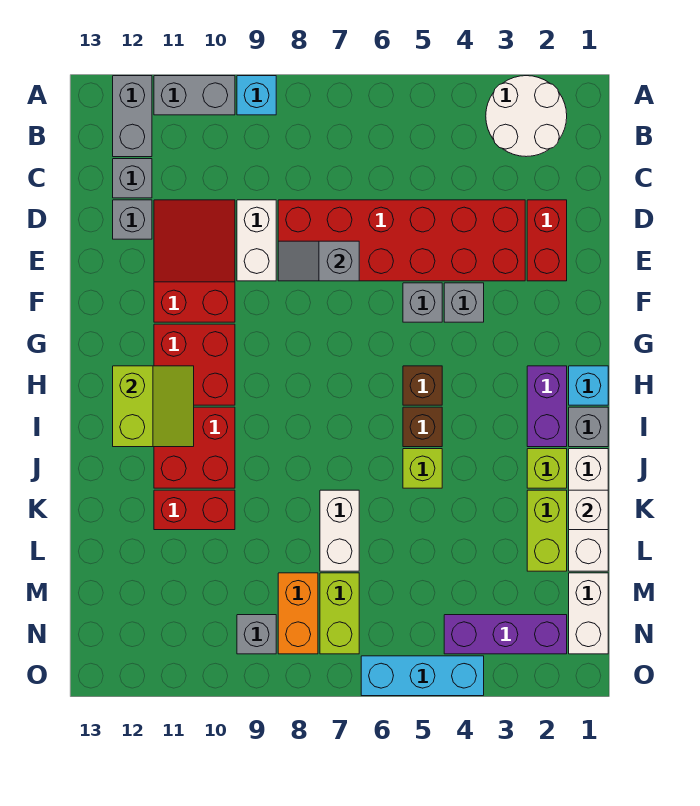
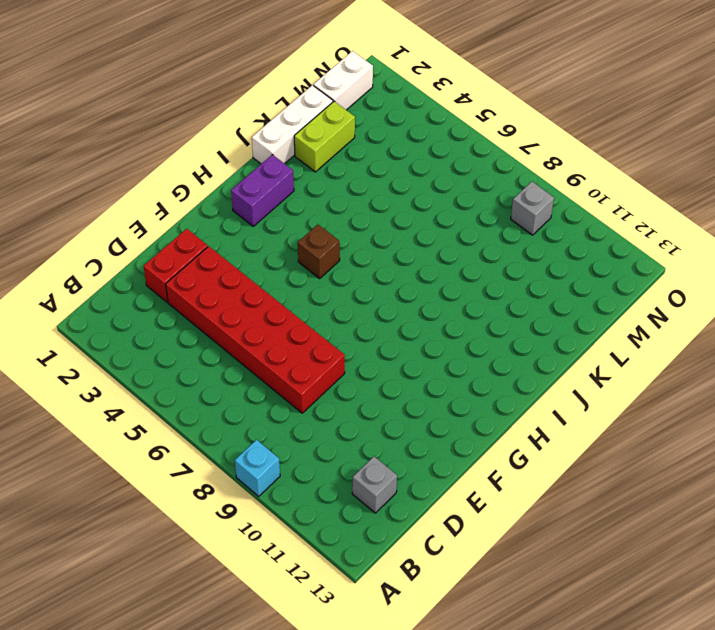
none -> white round brick A2:B3 level 1
none -> grey brick A10:A11 level 1
none -> grey brick A12:B12 level 1
none -> white brick D9:E9 level 1

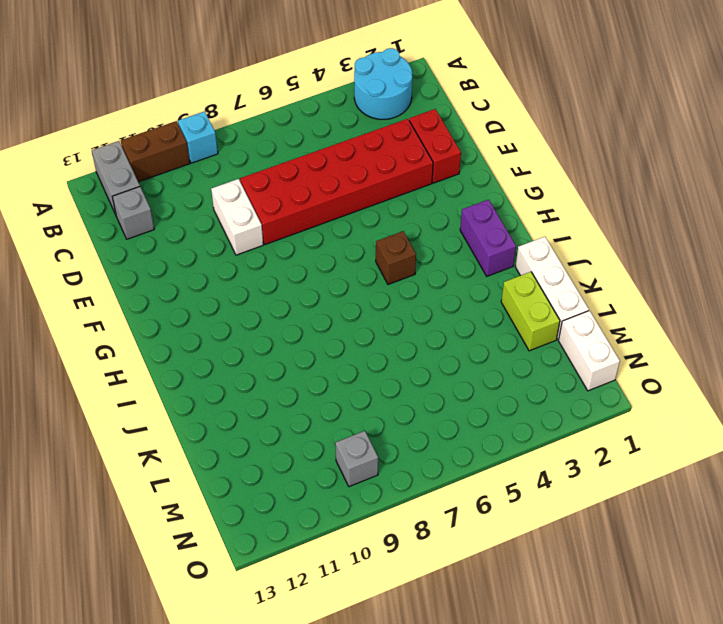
cyan round brick A2:B3 level 1 -> white round brick A2:B3 level 1
brown brick A10:A11 level 1 -> grey brick A10:A11 level 1
none -> red slope D10:F11 level 1 top F
none -> grey brick D12 level 1
none -> grey brick F4 level 1
none -> grey brick F5 level 1

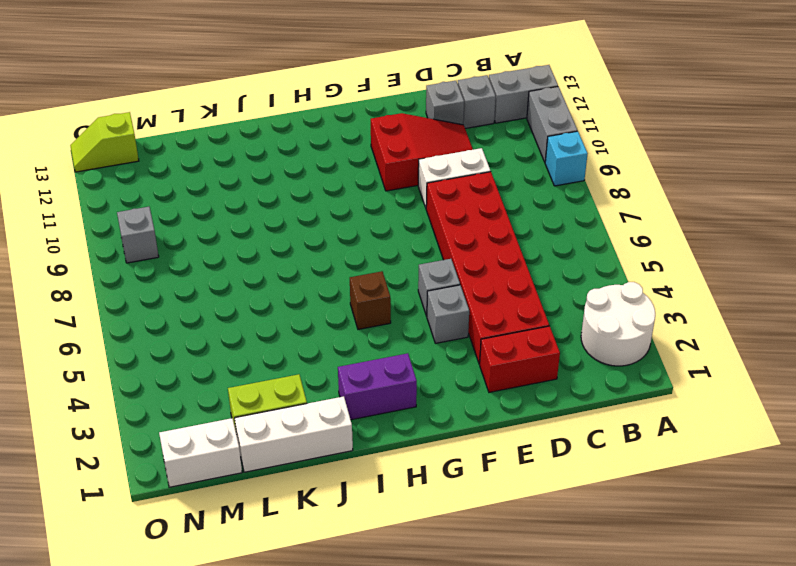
lime slope N13:O13 level 1 top N -> none
none -> red brick G10:H11 level 1
none -> cyan brick H1 level 1
none -> grey brick I1 level 1
none -> brown brick I5 level 1

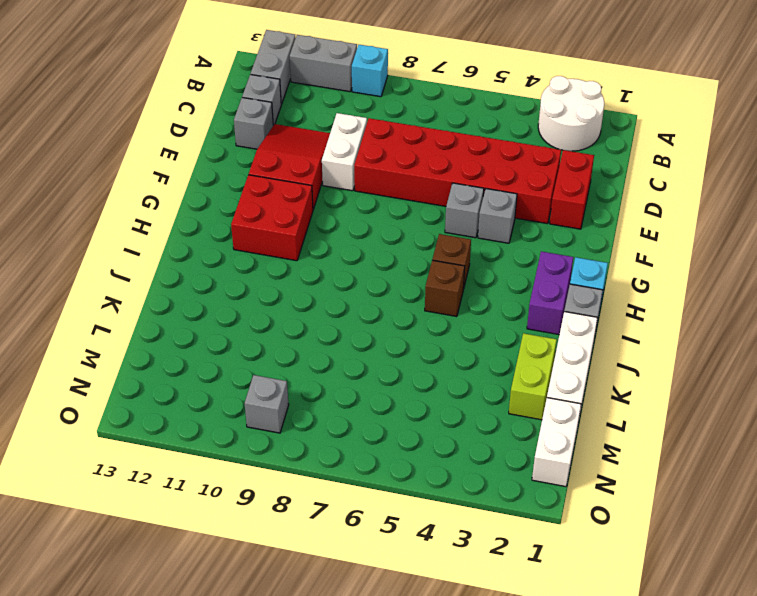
none -> red brick I10:J11 level 1
none -> lime brick J2 level 1
none -> lime brick J5 level 1
none -> white brick K7:L7 level 1

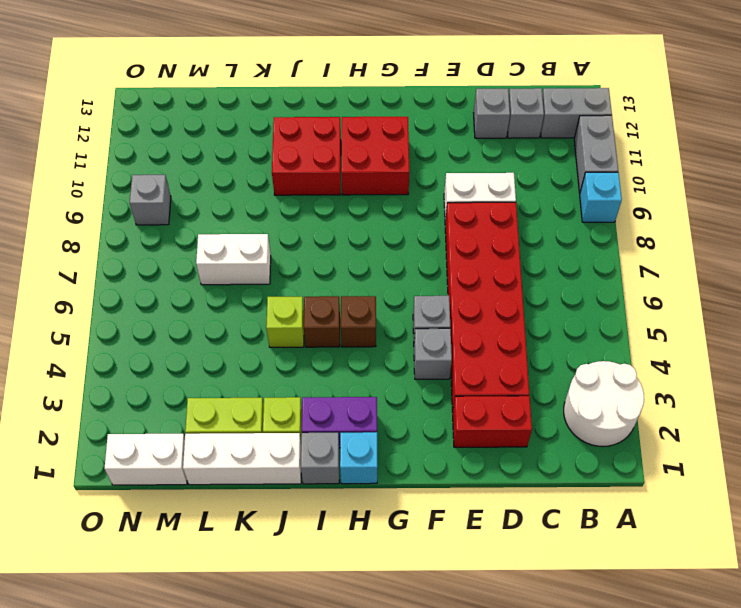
none -> red slope D10:F11 level 1 top F
none -> red brick K10:K11 level 1
none -> lime brick M7:N7 level 1
none -> orange brick M8:N8 level 1

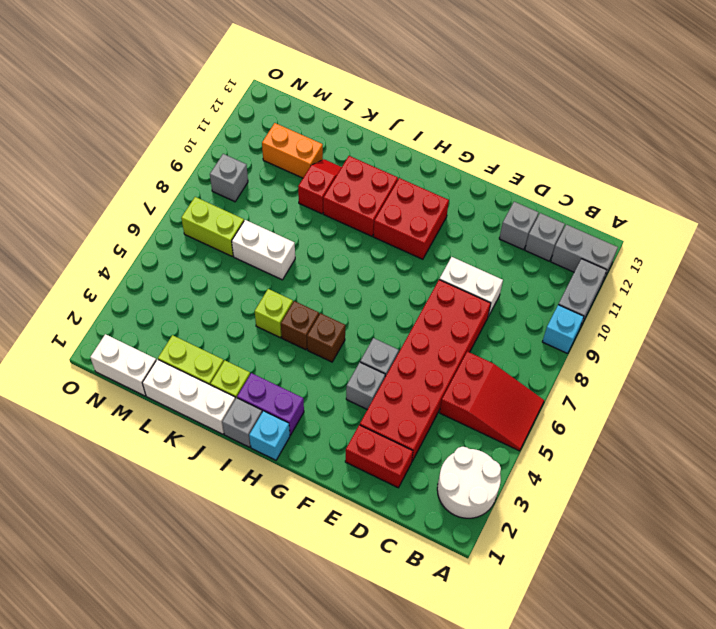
red slope A5:C6 level 1 top C -> red slope D10:F11 level 1 top F
red slope K10:K11 level 1 top 10 -> red brick K10:K11 level 1
orange brick L11:M11 level 1 -> orange brick M8:N8 level 1
none -> purple brick N2:N4 level 1
none -> cyan brick O4:O6 level 1
none -> grey slope E7:E8 level 2 top 7
none -> lime slope H11:I12 level 2 top 12

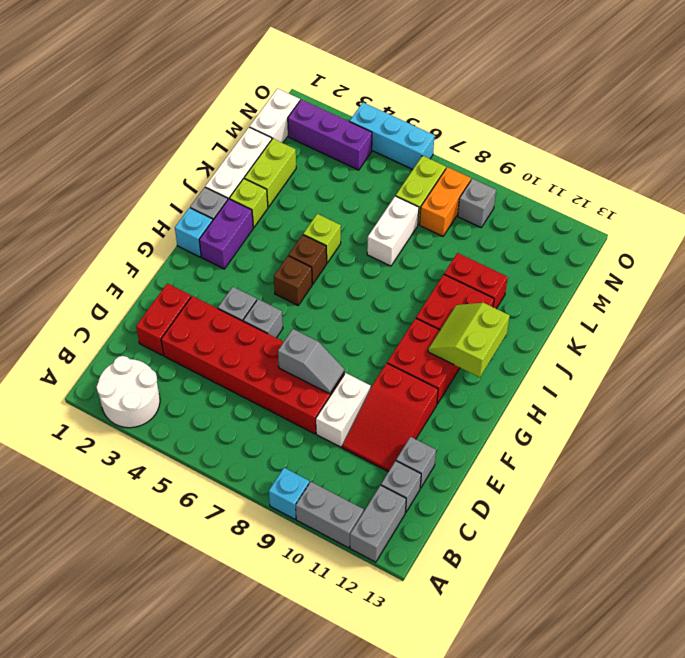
none -> white brick K1 level 2

